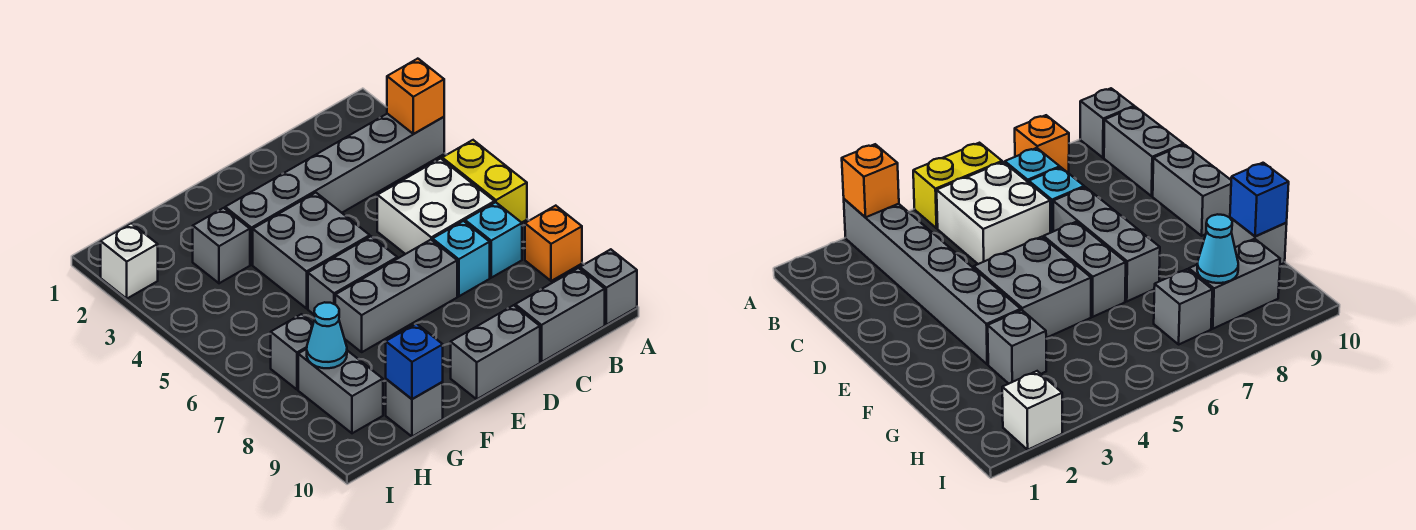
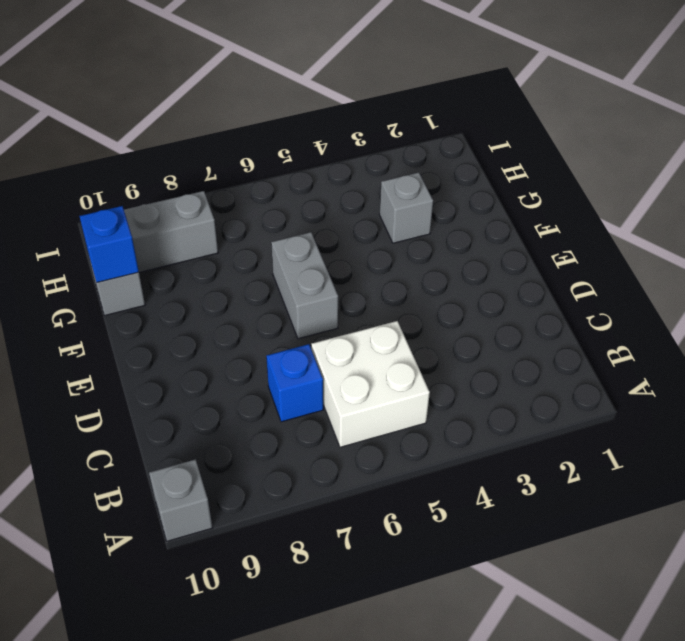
blue brick C7 level 1 -> cyan brick C7 level 1
none -> grey brick A3:F3 level 1
none -> yellow brick A5:A6 level 1
none -> orange brick A8 level 1

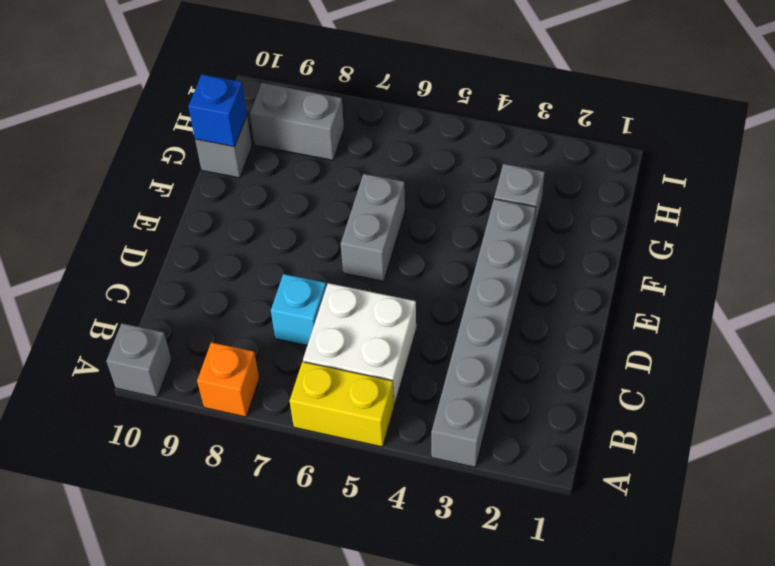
none -> cyan brick B7 level 1
none -> grey brick B10:C10 level 1
none -> grey brick D7:F7 level 1

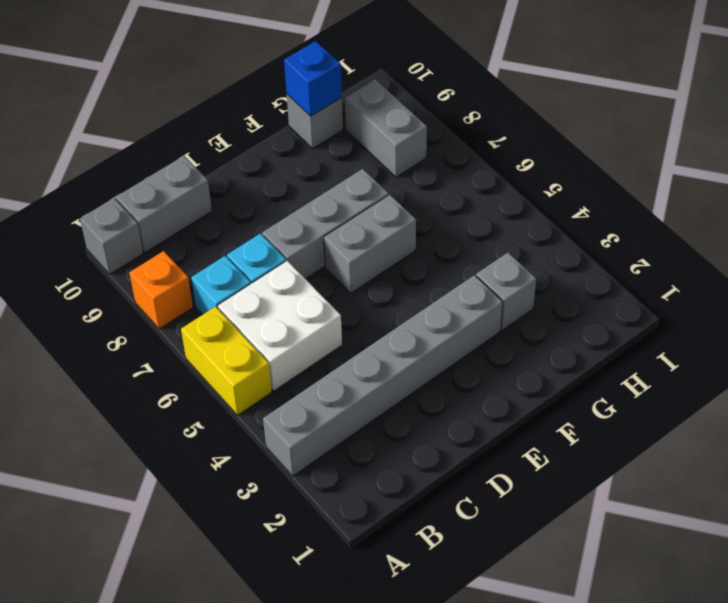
none -> grey brick D10:E10 level 1
none -> grey brick E4:F5 level 1
none -> grey brick H7 level 1

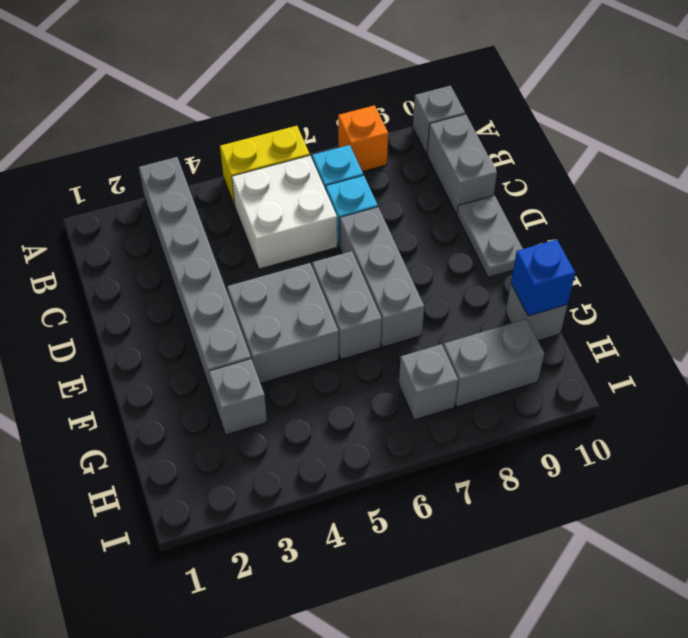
grey plate D10:E10 level 1 -> grey brick D10:E10 level 1
none -> white brick I2 level 1
none -> orange brick A3 level 2
none -> cyan cone H8 level 2

